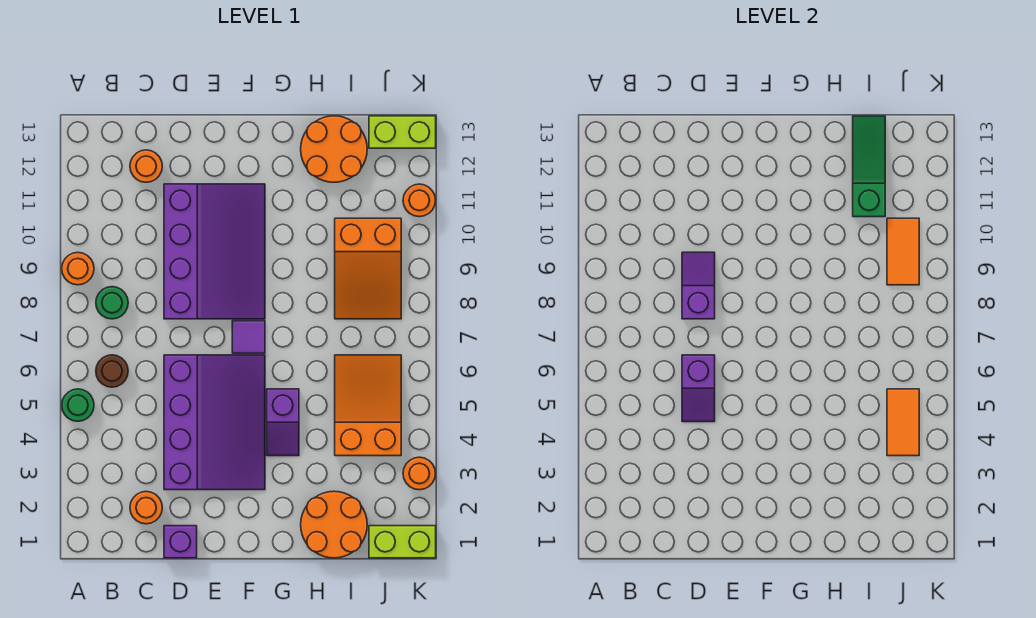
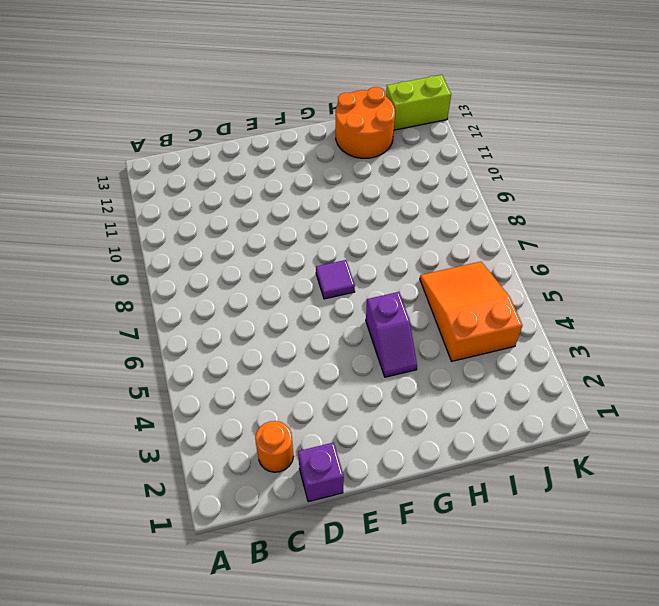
none -> green round brick A5 level 1
none -> orange round brick A9 level 1
none -> brown round brick B6 level 1

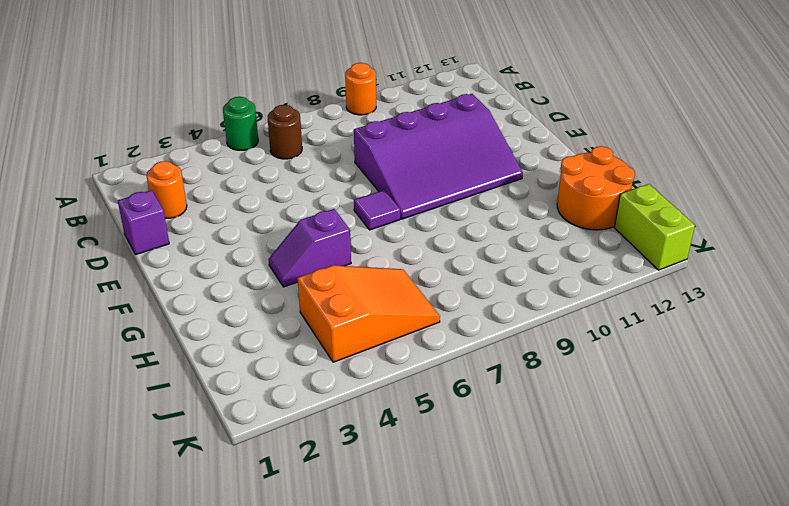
none -> green round brick B8 level 1
none -> orange round brick C12 level 1
none -> purple slope D3:F6 level 1 top D

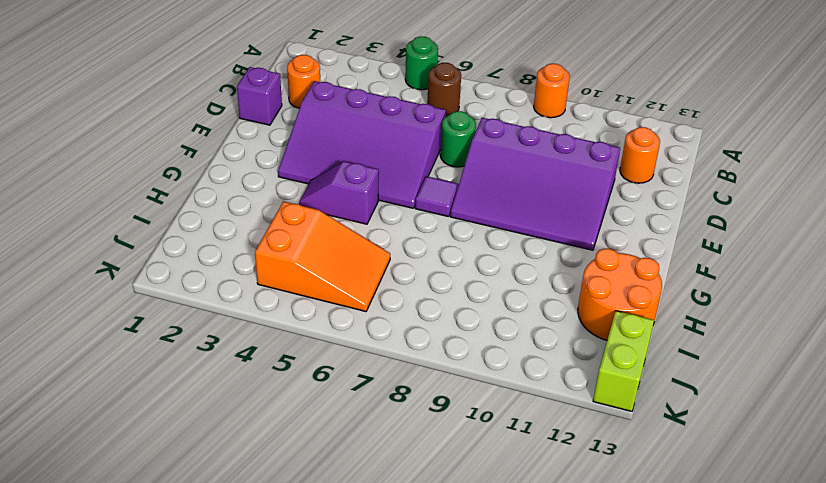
green round brick D7 level 1 -> green round brick B8 level 1
none -> orange round brick H1:I2 level 1
none -> orange slope I8:J10 level 1 top 10
none -> lime brick J1:K1 level 1

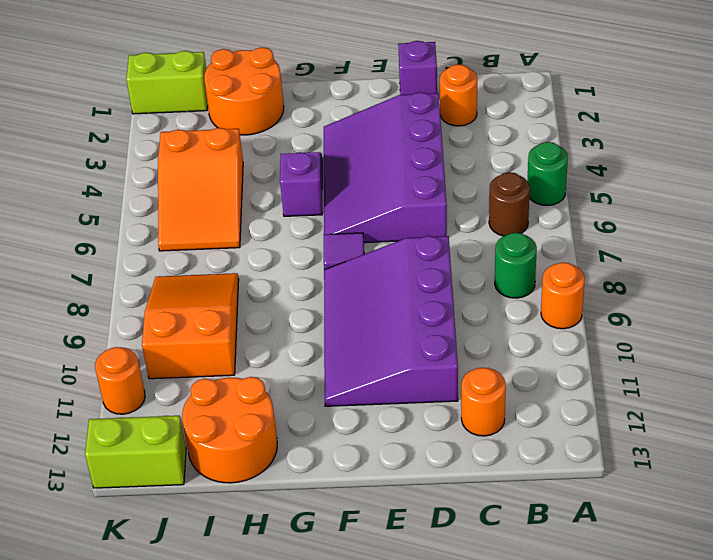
none -> orange round brick K3 level 1
none -> purple slope D5:D6 level 2 top 6
none -> purple slope D8:D9 level 2 top 8

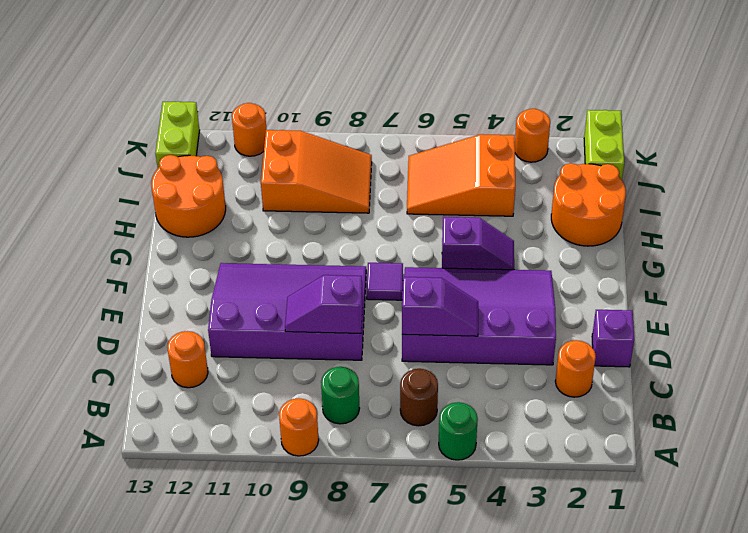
none -> green slope I11:I13 level 2 top 11
none -> orange tile J4:J5 level 2
none -> orange tile J9:J10 level 2

